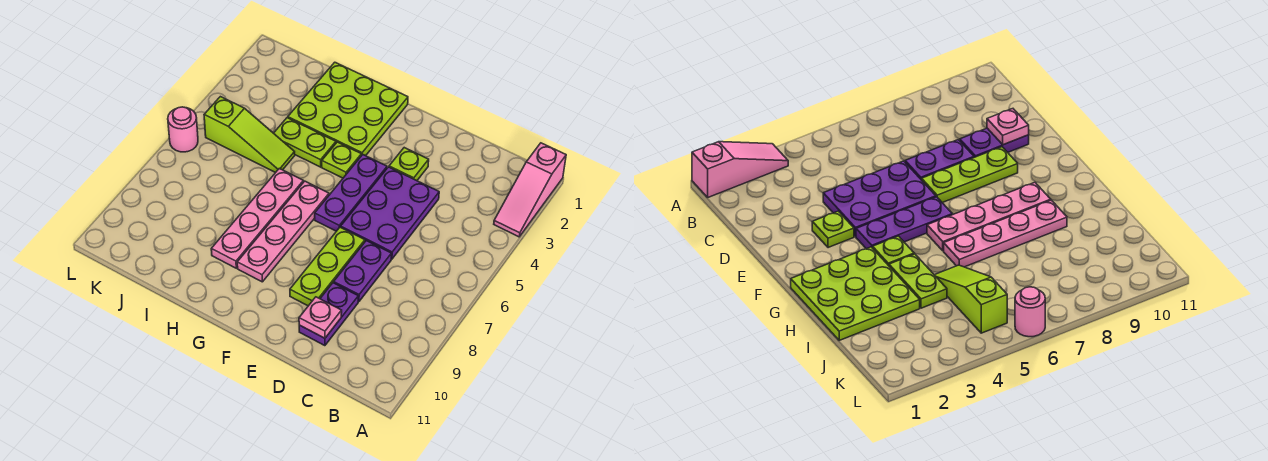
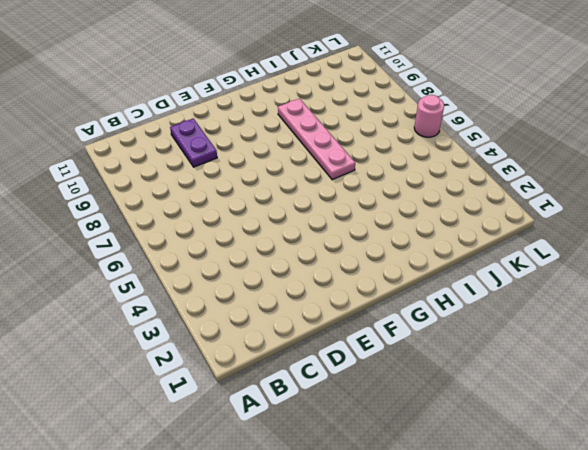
none -> pink slope A1:A3 level 1 top 1
none -> purple plate D4:E6 level 1
none -> purple plate D7:D8 level 1

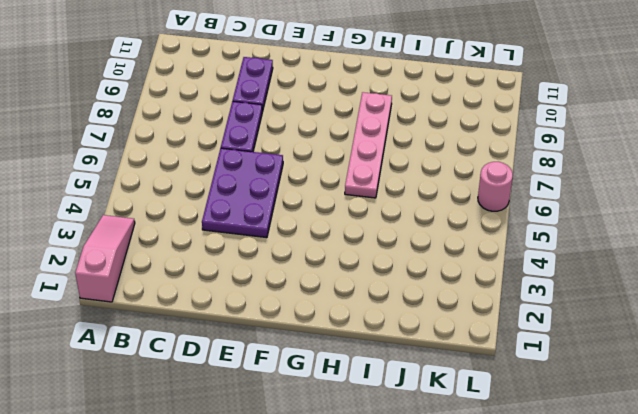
none -> lime plate E3 level 1
none -> lime plate E7:E9 level 1
none -> purple plate F4:F6 level 1

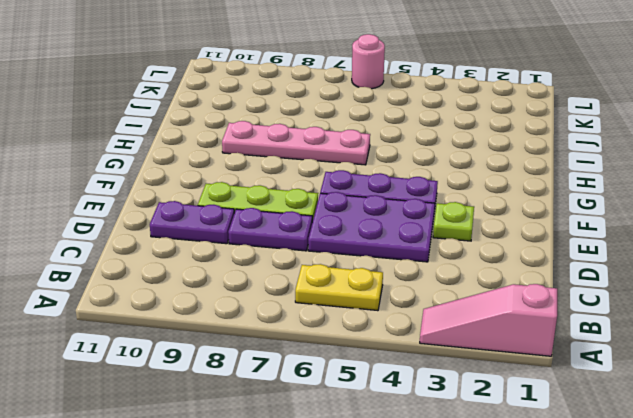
yellow plate B5:B6 level 1 -> none
none -> lime plate G1:I3 level 1
none -> lime plate G4 level 1
none -> pink plate G6:G9 level 1

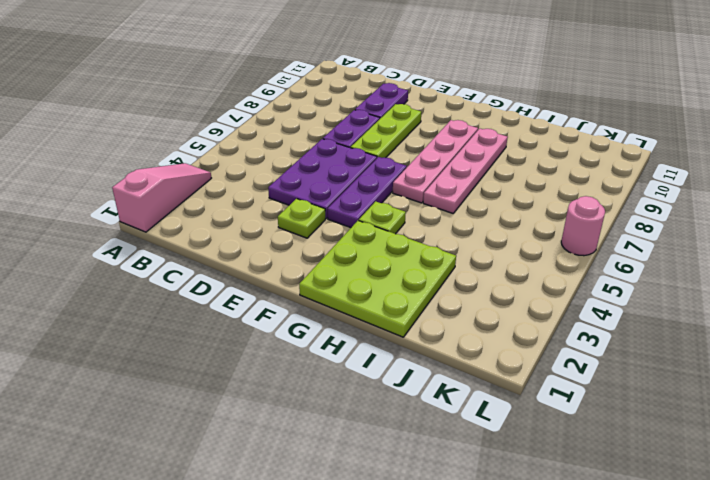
none -> lime plate H4:I4 level 1
none -> lime slope I5:K5 level 1 top K
none -> pink plate D10 level 2

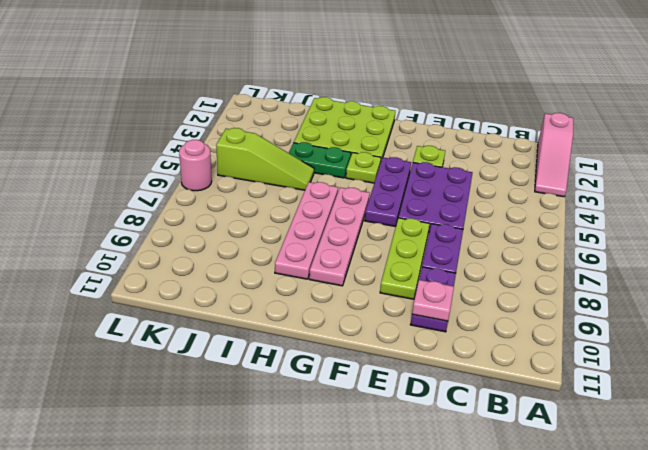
green plate H4:I4 level 1 -> lime plate H4:I4 level 1

